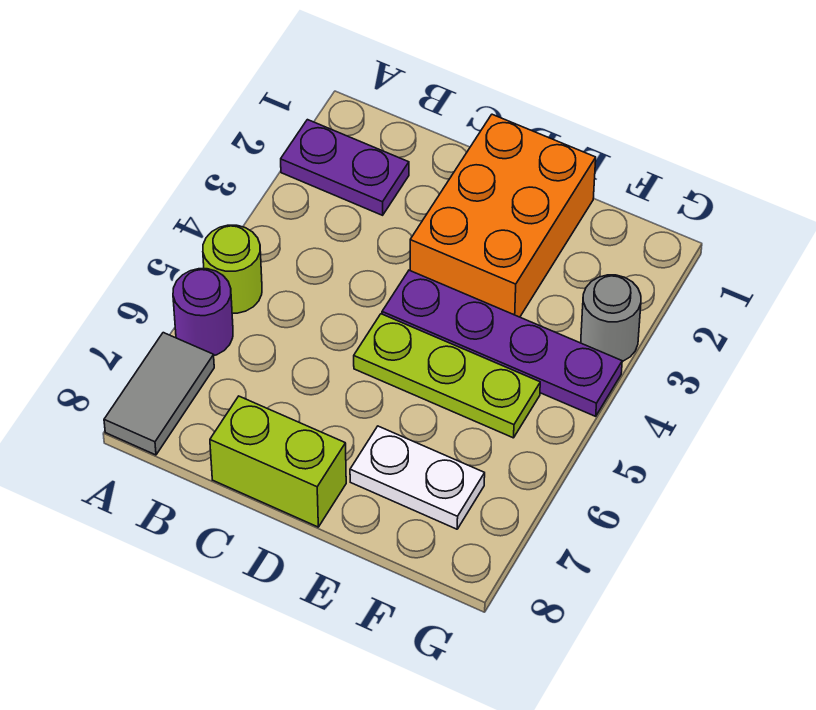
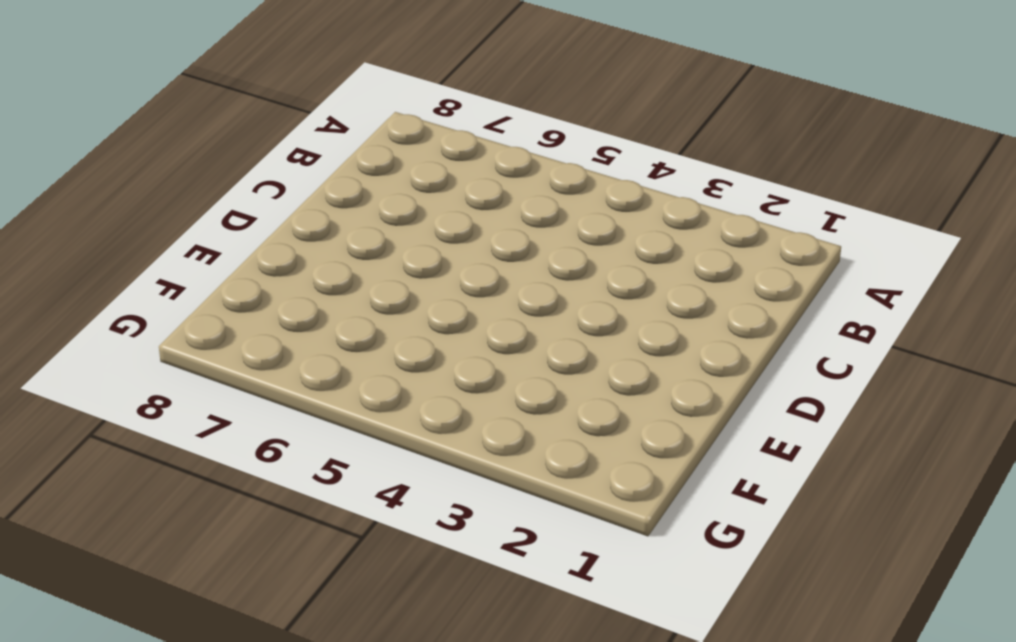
none -> purple plate A2:B2 level 1
none -> lime round brick A5 level 1

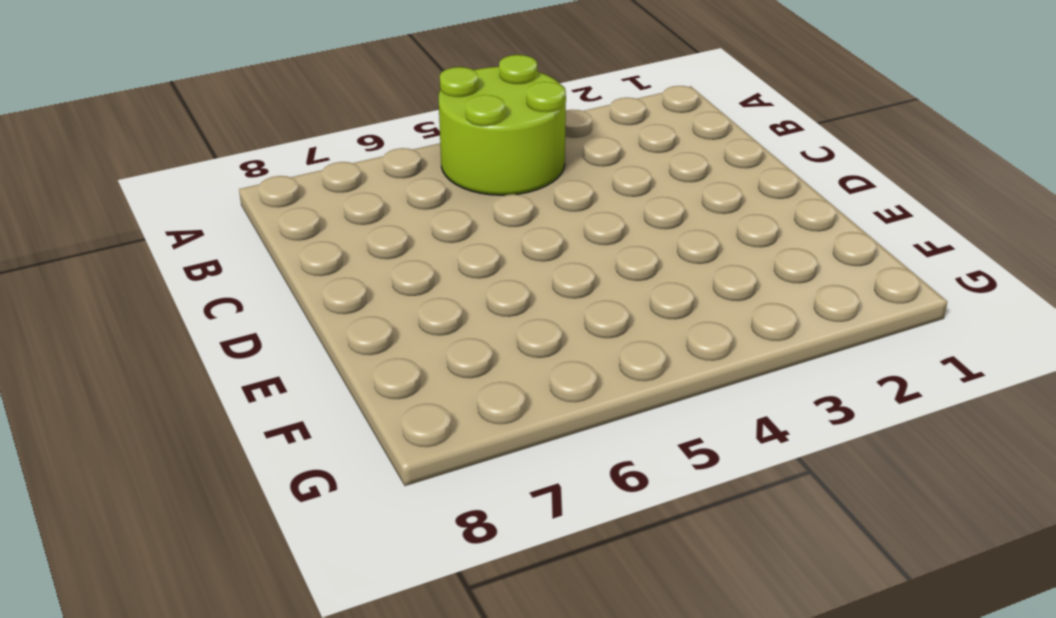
lime round brick A4:B5 level 1 -> lime round brick A5 level 1
none -> purple plate A2:B2 level 1
none -> purple round brick A6 level 1

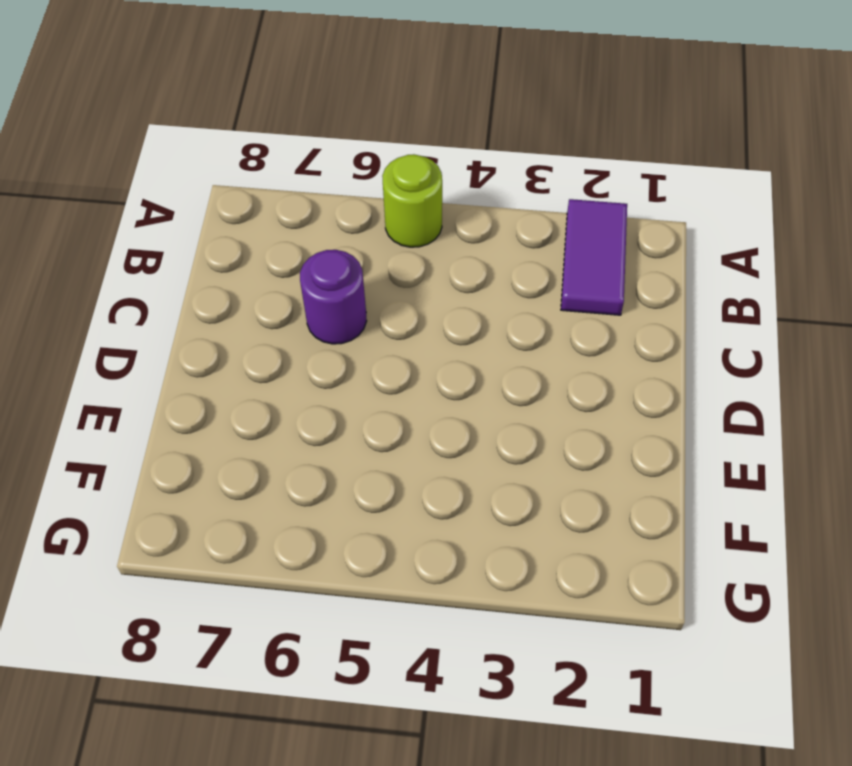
purple tile A2:B2 level 1 -> purple plate A2:B2 level 1
purple round brick C6 level 1 -> purple round brick A6 level 1
none -> grey tile A7:A8 level 1
none -> lime brick C8:D8 level 1

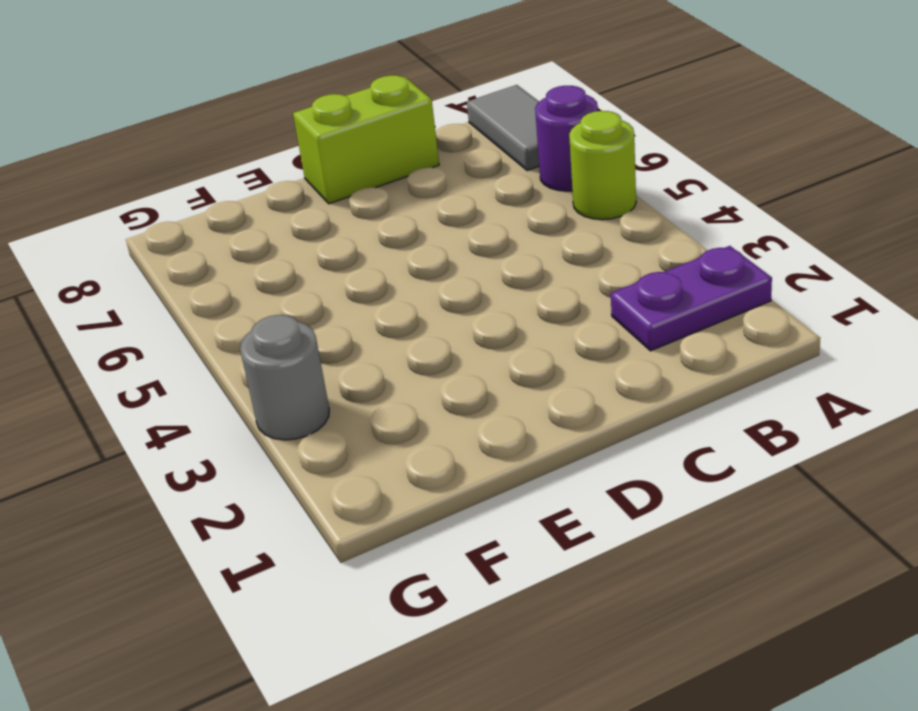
none -> orange brick D1:E3 level 1
none -> purple plate D4:G4 level 1

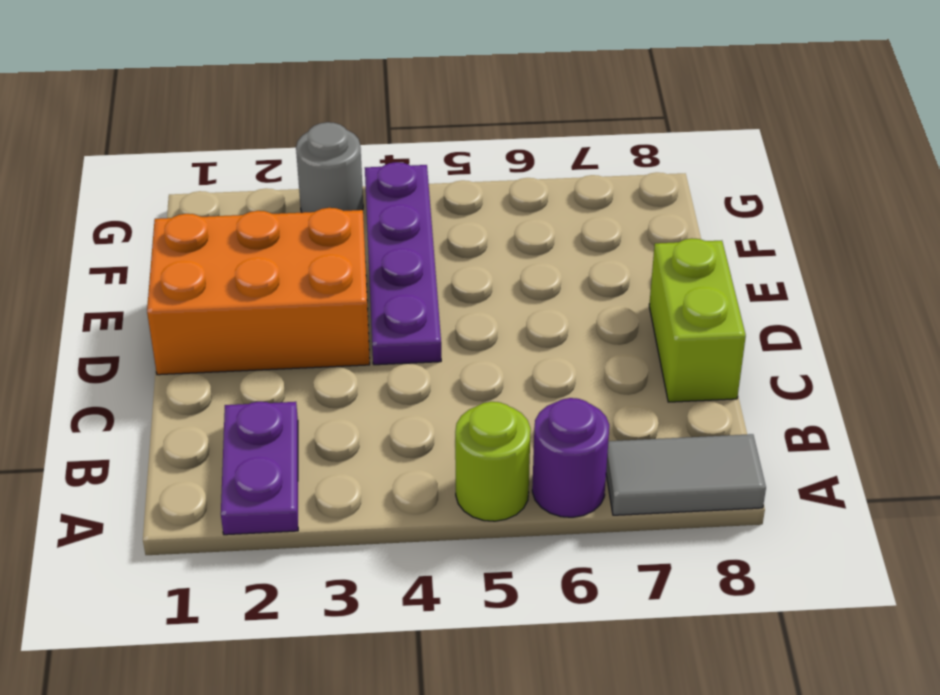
none -> lime plate D5:F5 level 1
none -> white plate E7:F7 level 1

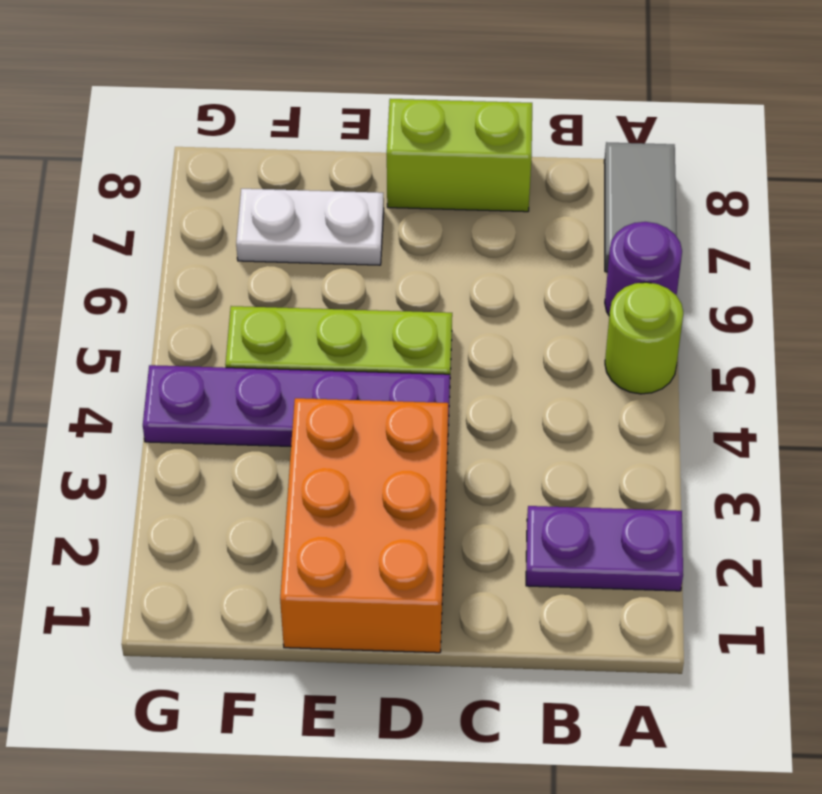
none -> grey round brick G3 level 1

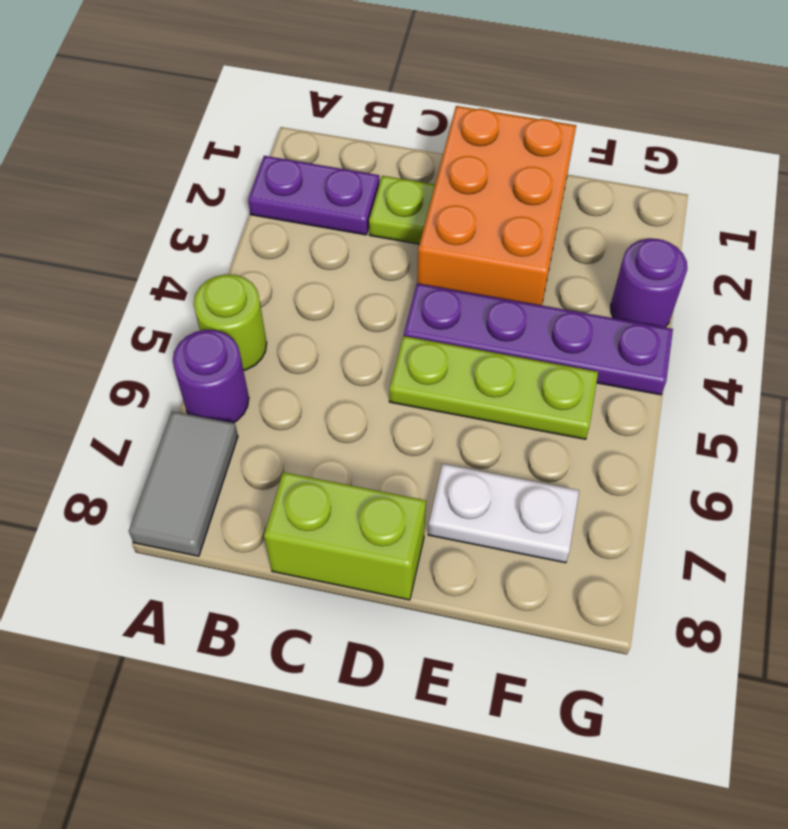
lime plate C2 level 1 -> none
purple round brick G3 level 1 -> grey round brick G3 level 1

